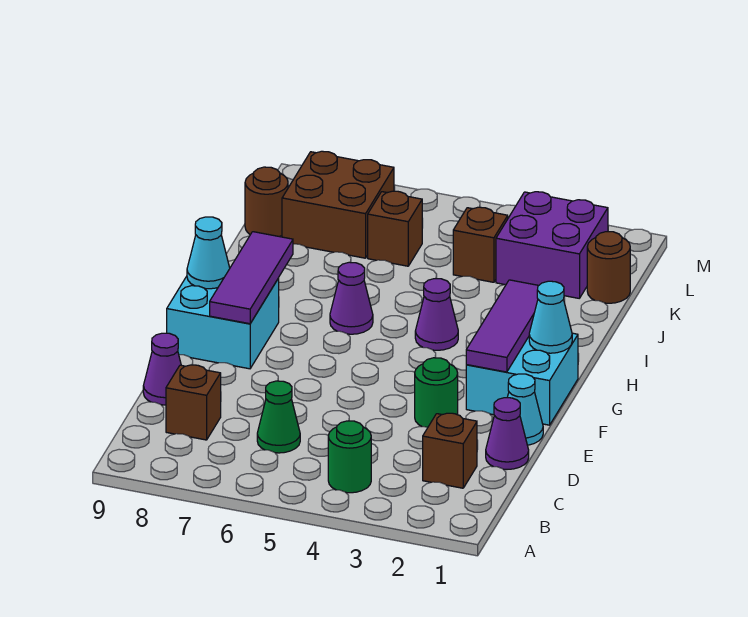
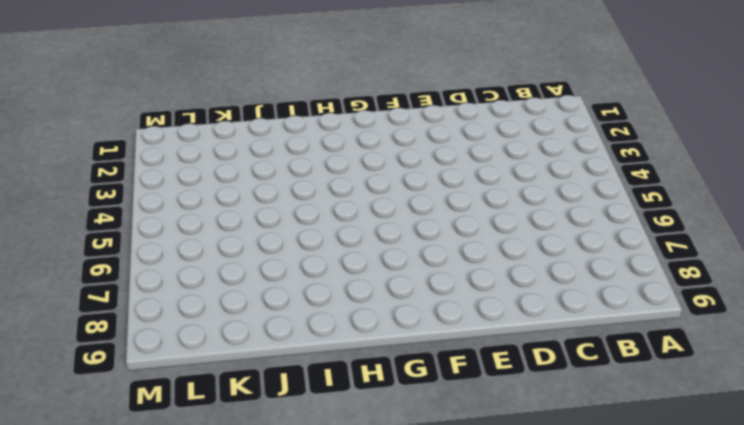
none -> green round brick B4 level 1
none -> brown brick C2 level 1
none -> green cone C6 level 1

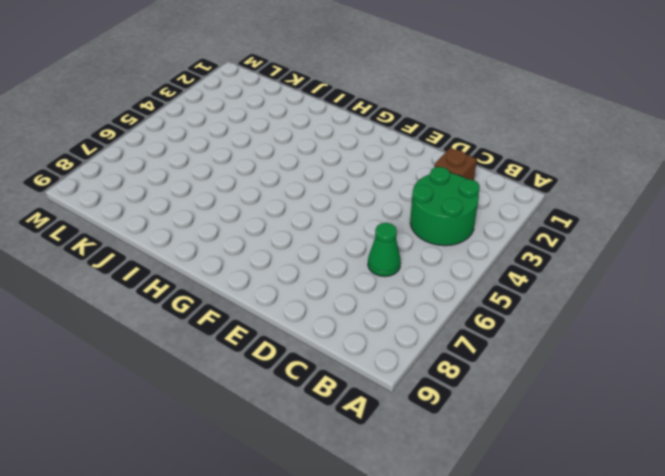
green round brick B3:C4 level 1 -> green round brick B4 level 1
none -> brown brick C8 level 1
none -> purple cone D1 level 1
none -> purple cone D9 level 1

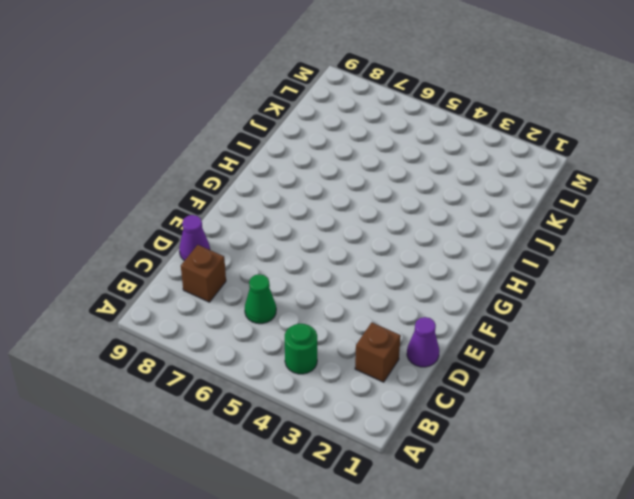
none -> cyan cone E1 level 1
none -> green round brick E3 level 1
none -> cyan brick F1:G2 level 1

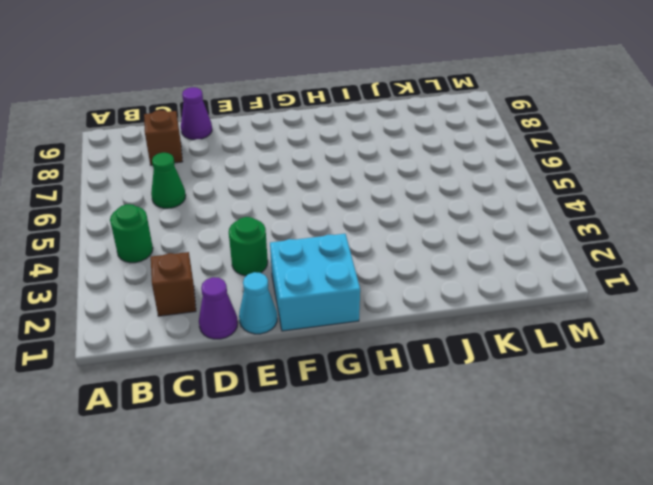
none -> cyan brick F8:G9 level 1
none -> purple cone H4 level 1
none -> purple cone H6 level 1

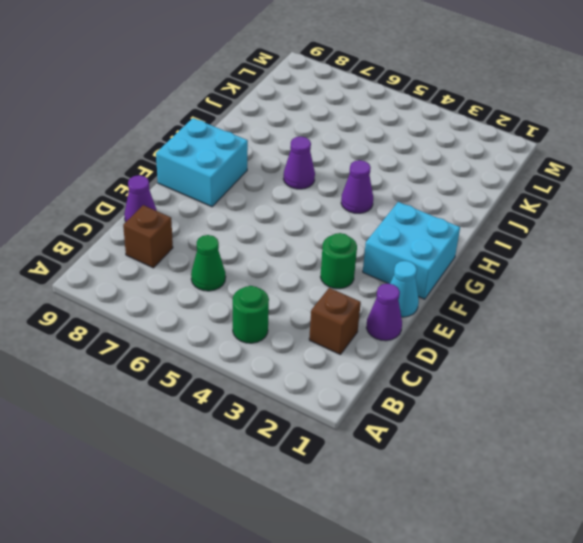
none -> brown round brick K1 level 1
none -> purple brick K2:L3 level 1
none -> brown brick K4 level 1

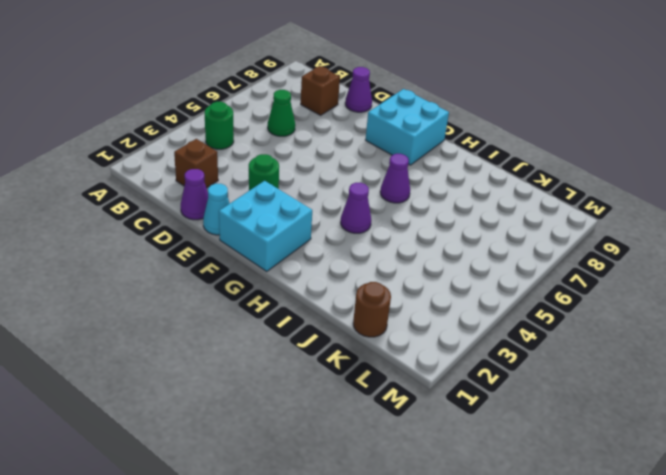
none -> purple brick K2:L3 level 1
none -> brown brick K4 level 1
none -> brown brick K6 level 1

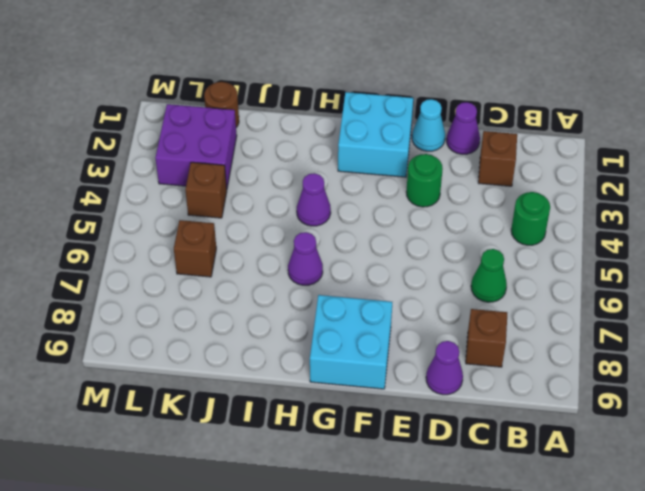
none -> brown brick K7:L8 level 1
none -> brown round brick K9 level 1
none -> purple tile F2:H2 level 2

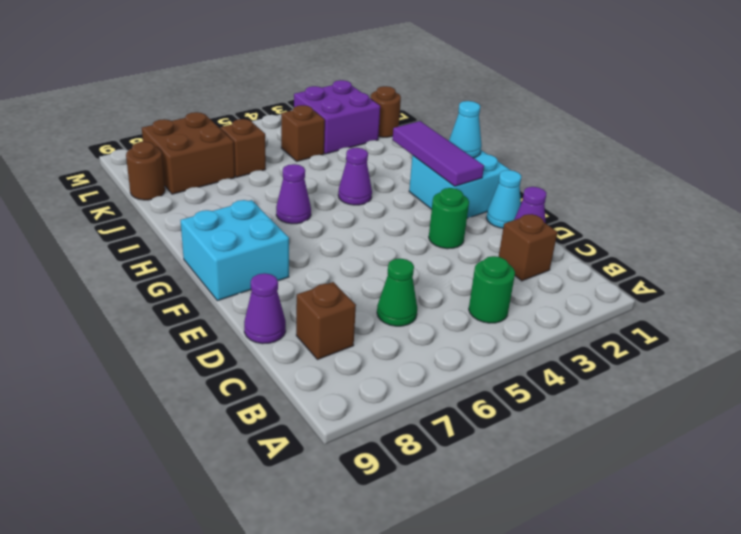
none -> purple tile F8:H8 level 2
none -> cyan cone G9 level 2

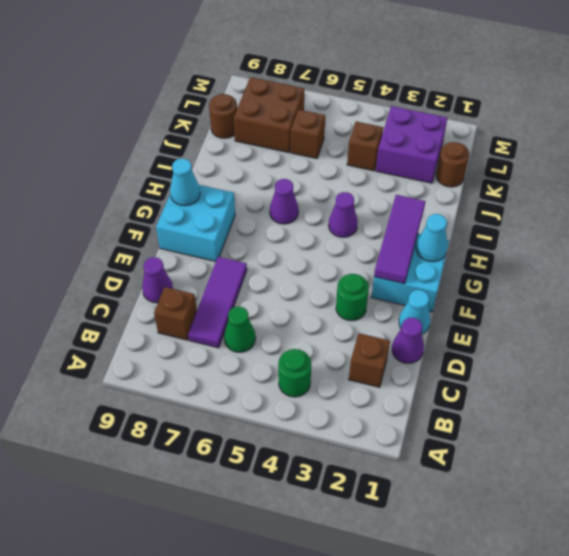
purple tile C7:E7 level 1 -> purple tile F8:H8 level 2

